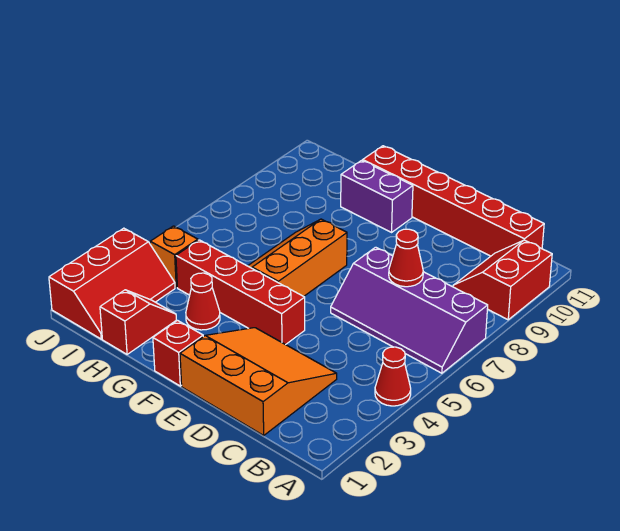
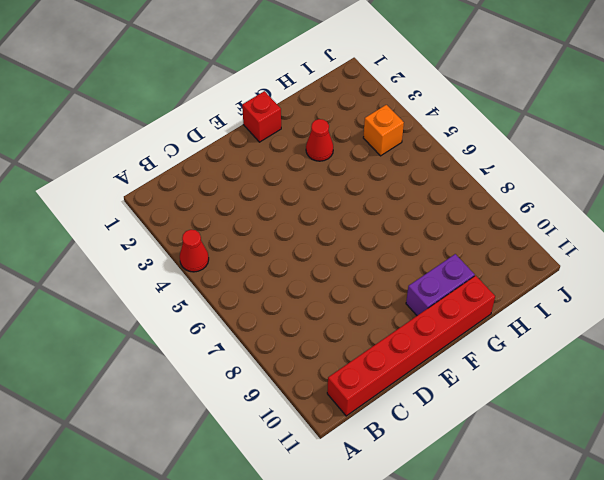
none -> purple slope A6:D7 level 1 top 7
none -> red slope A9:B10 level 1 top A
none -> orange slope C1:E3 level 1 top 1

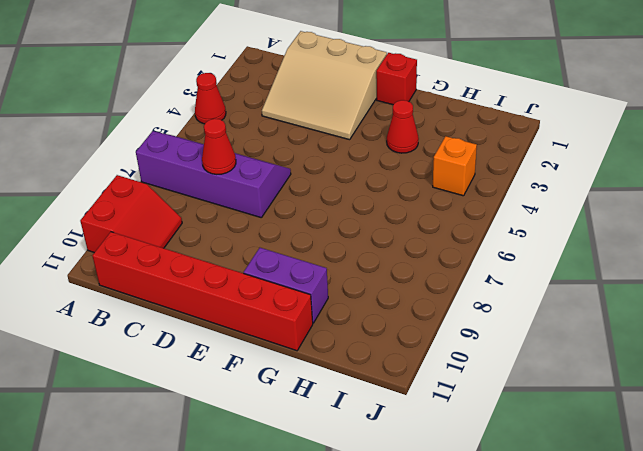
tan slope C1:E3 level 1 top 1 -> orange slope C1:E3 level 1 top 1
none -> red brick E4:H4 level 1
none -> orange slope F5:G7 level 1 top F
none -> red slope H1:H2 level 1 top 1

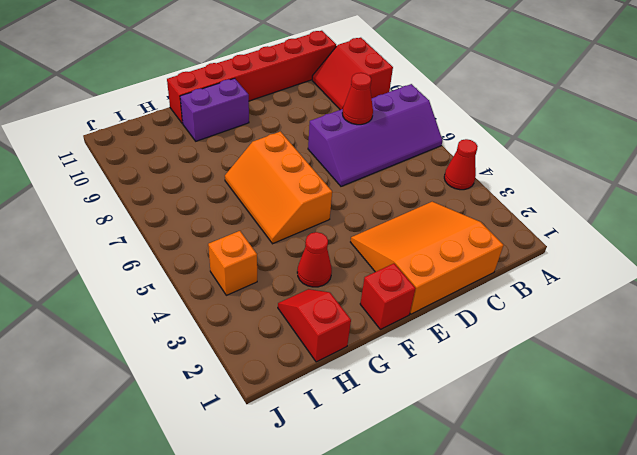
none -> red brick E4:H4 level 1
none -> red slope I1:J3 level 1 top J

